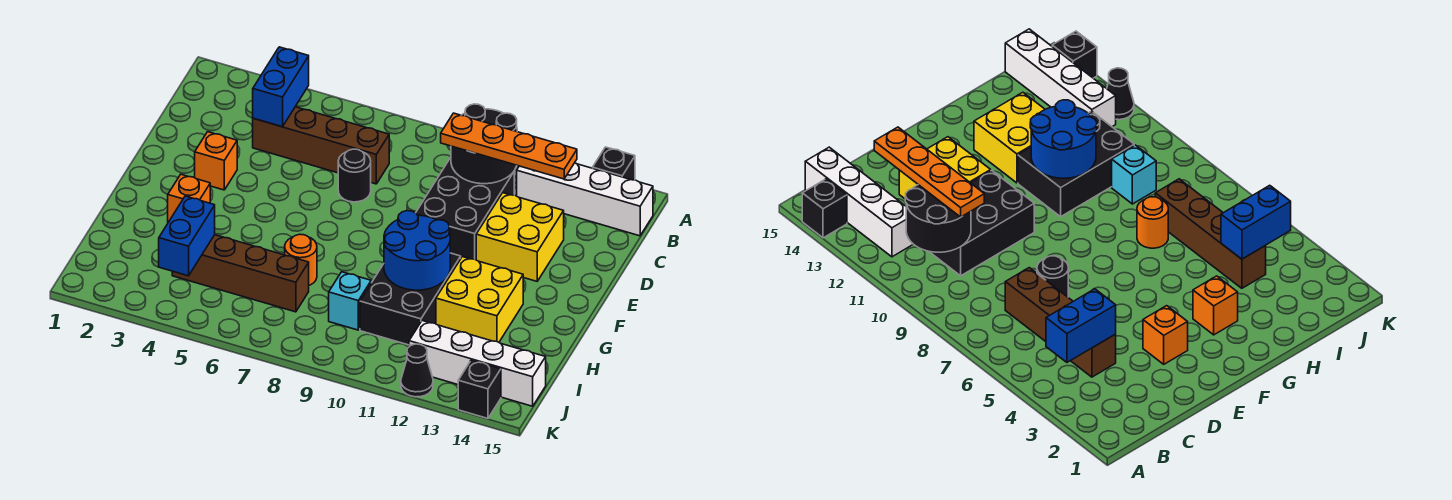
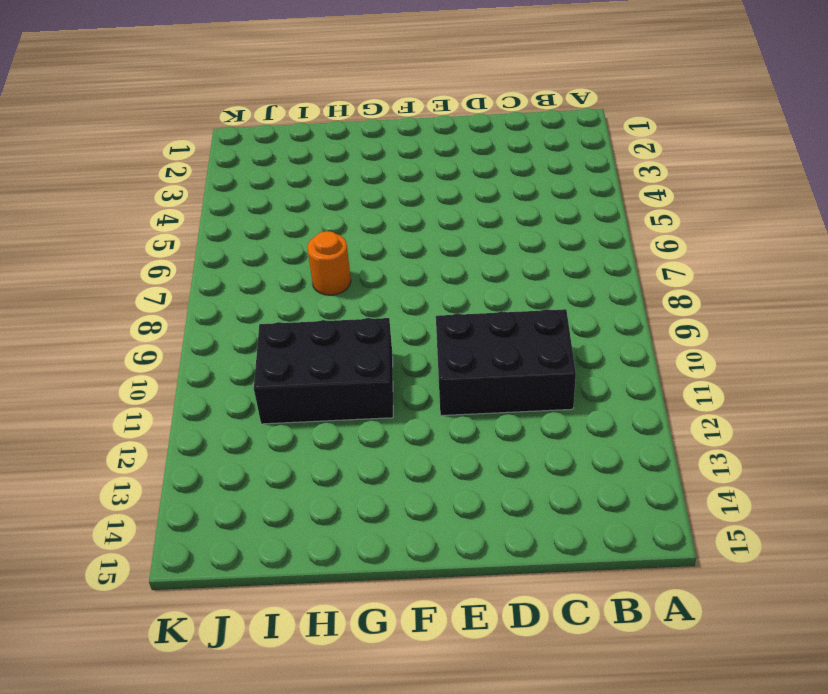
none -> black brick A14 level 1
none -> white brick B12:B15 level 1
none -> brown brick C4:C7 level 1

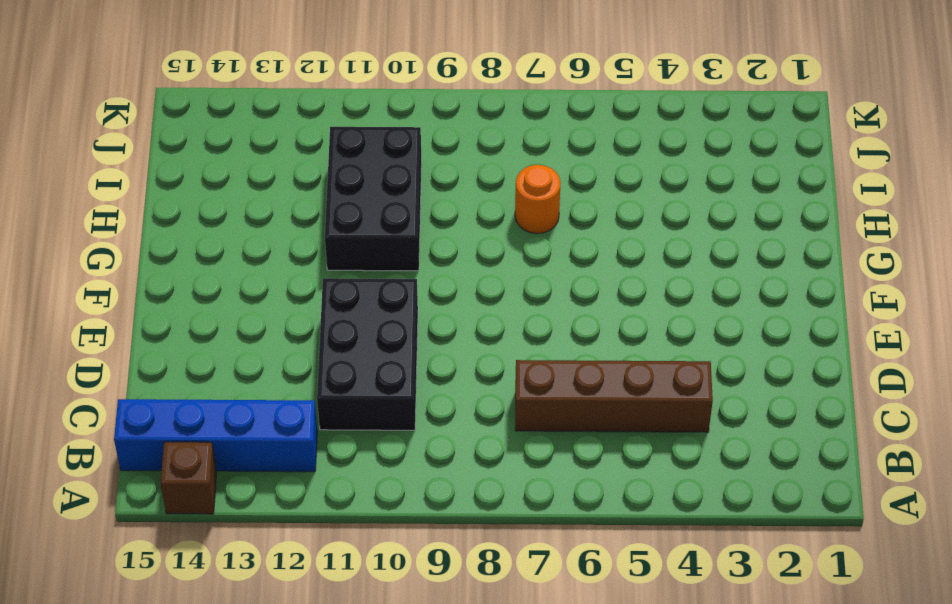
brown brick A14 level 1 -> black brick A14 level 1
blue brick B12:B15 level 1 -> white brick B12:B15 level 1
none -> black round brick D7 level 1
none -> yellow brick D12:E13 level 1
none -> orange brick E3 level 1

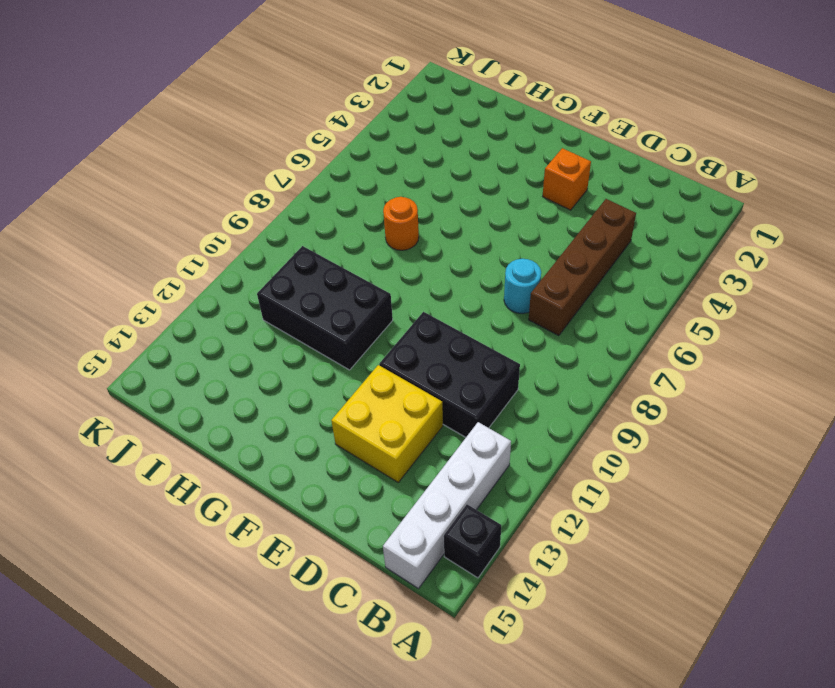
cyan round brick D7 level 1 -> black round brick D7 level 1
none -> orange brick G3 level 1
none -> yellow brick G12:H13 level 1
none -> brown brick I4:I7 level 1

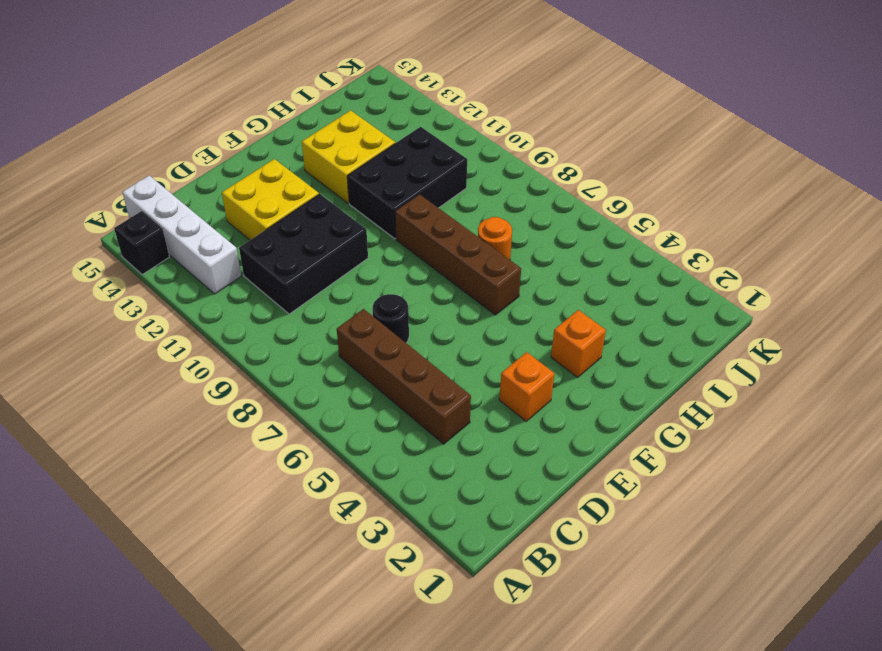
brown brick G6:G9 level 1 -> brown brick I4:I7 level 1
none -> cyan brick I9 level 1
none -> white brick J12:J15 level 1
none -> black cone K12 level 1

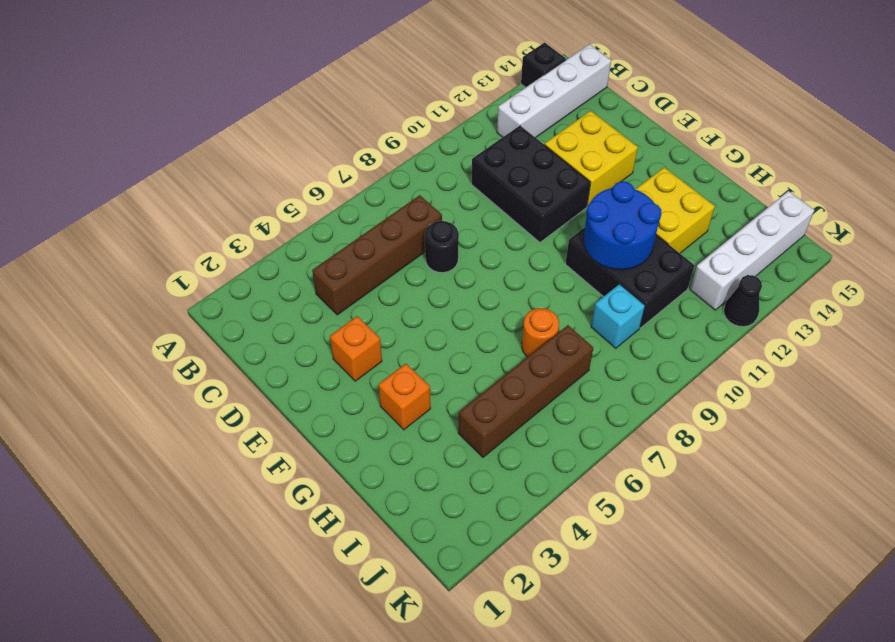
none -> black brick K14 level 1
none -> blue brick B4:C4 level 2
none -> black round brick B10:C11 level 2

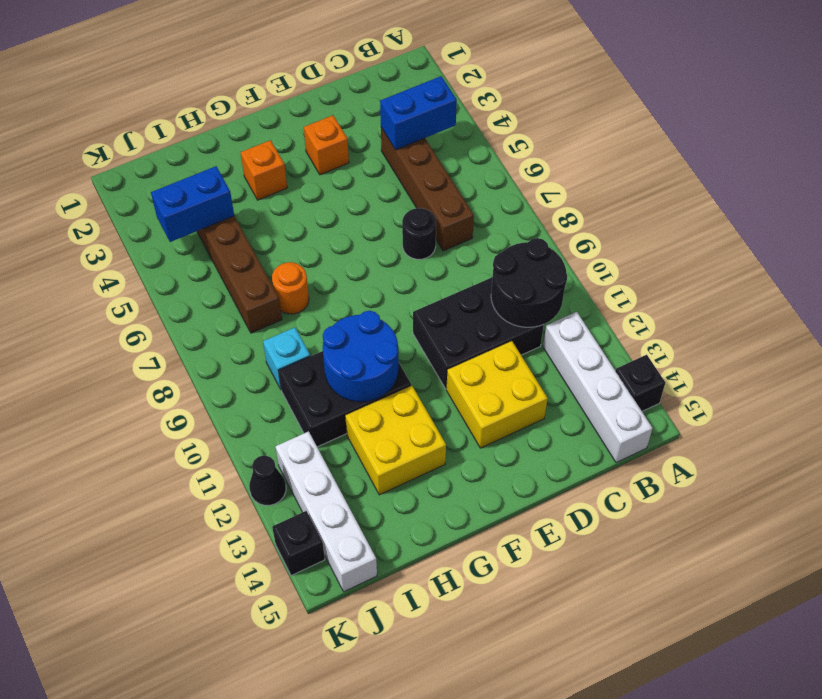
none -> orange plate C10:C13 level 3

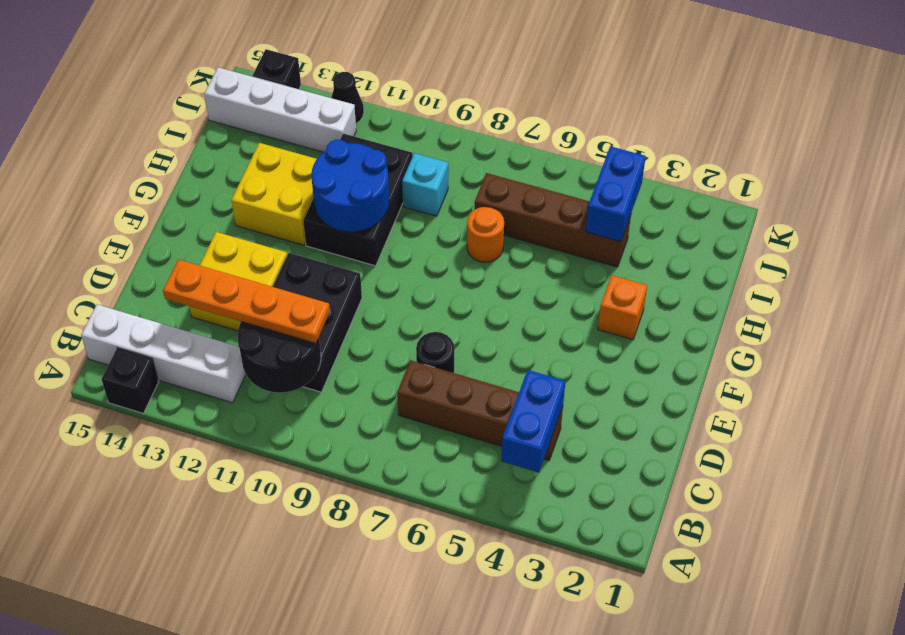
none -> orange brick E3 level 1

